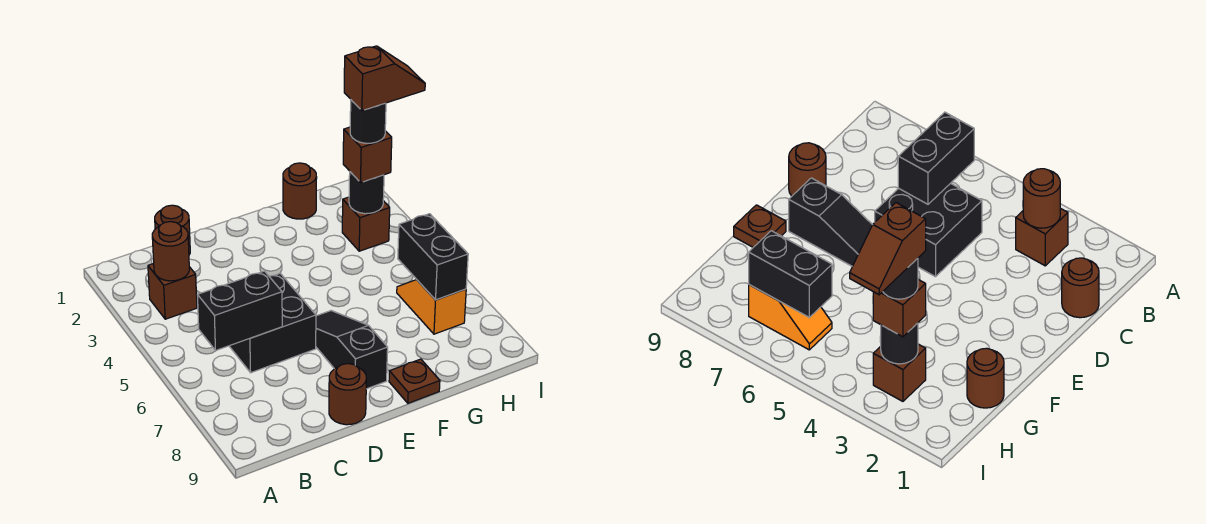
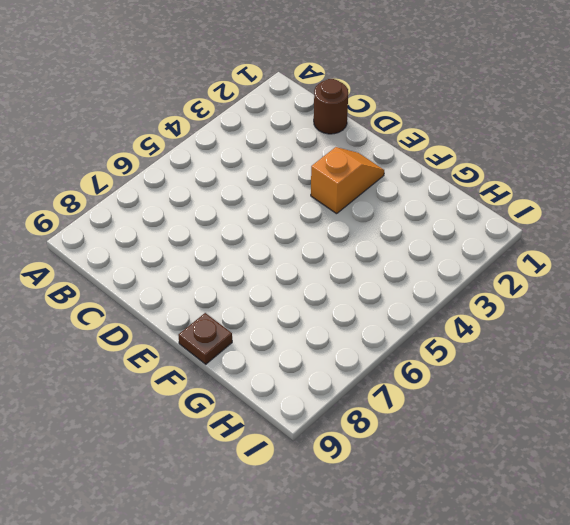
orange slope E2:E3 level 1 top 3 -> orange slope H6:H7 level 1 top 7
none -> brown brick B3 level 1
none -> black brick C5:D6 level 1
none -> brown round brick D9 level 1

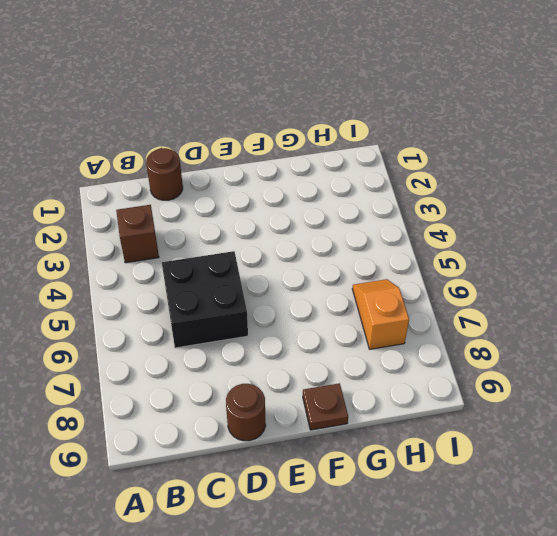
none -> black slope E6:E8 level 1 top 8
none -> brown round brick G1 level 1
none -> brown brick H3 level 1

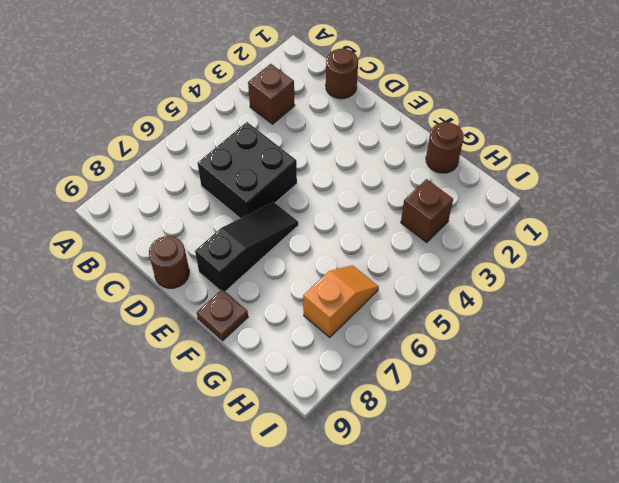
none -> brown round brick B3 level 2
none -> black brick B6:C6 level 2
none -> black round brick H3 level 2

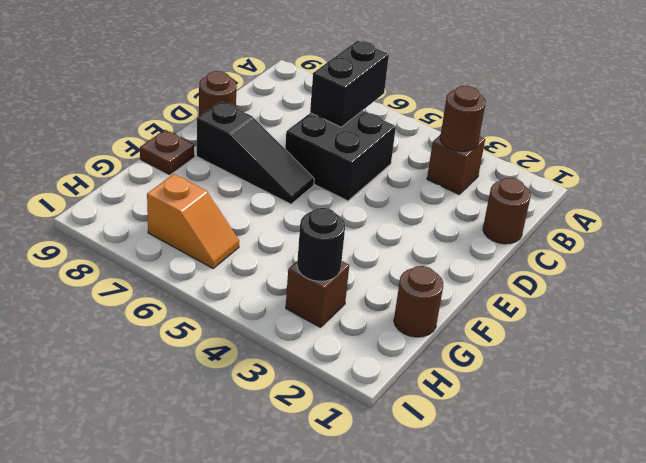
none -> black brick H6:H7 level 2
none -> brown brick H3 level 3
none -> black round brick H3 level 4

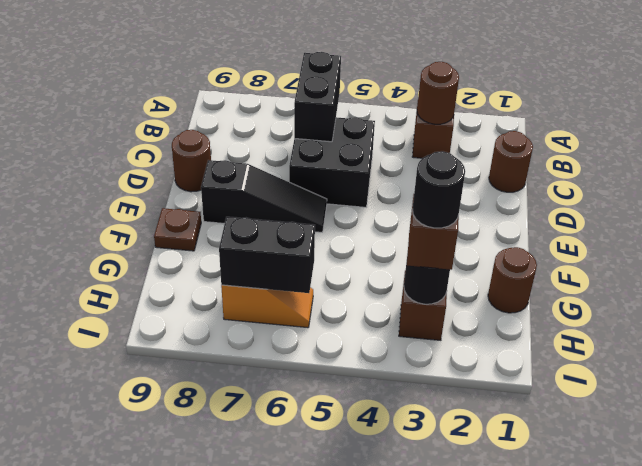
none -> brown slope H3:I3 level 5 top H

